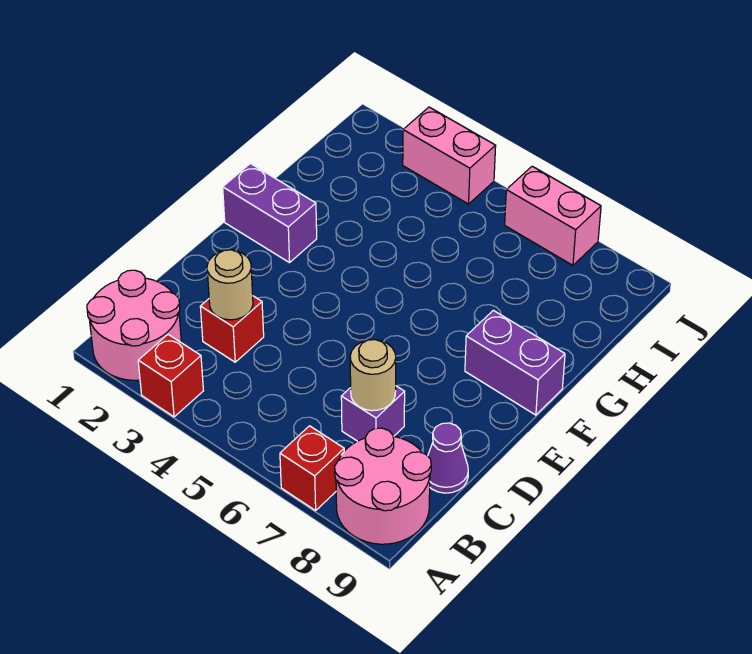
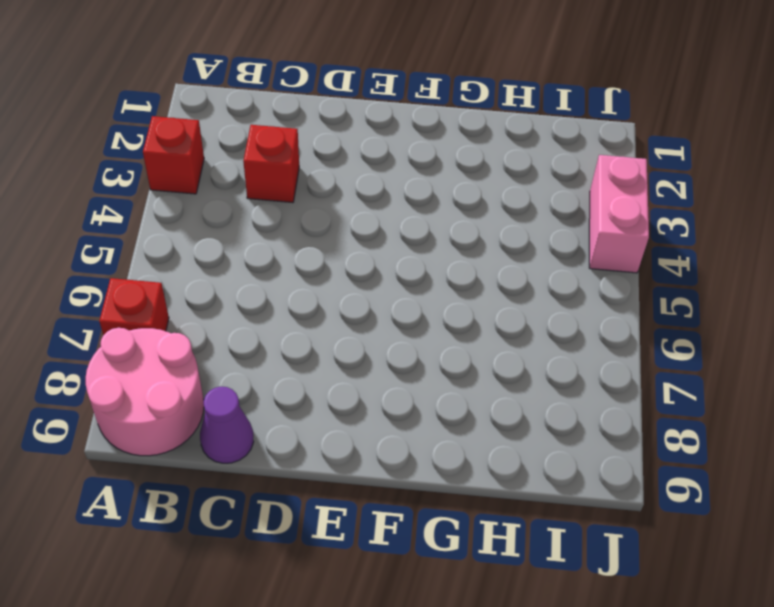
none -> pink round brick A1:B2 level 1
none -> purple brick C7 level 1
none -> purple brick F1:F2 level 1

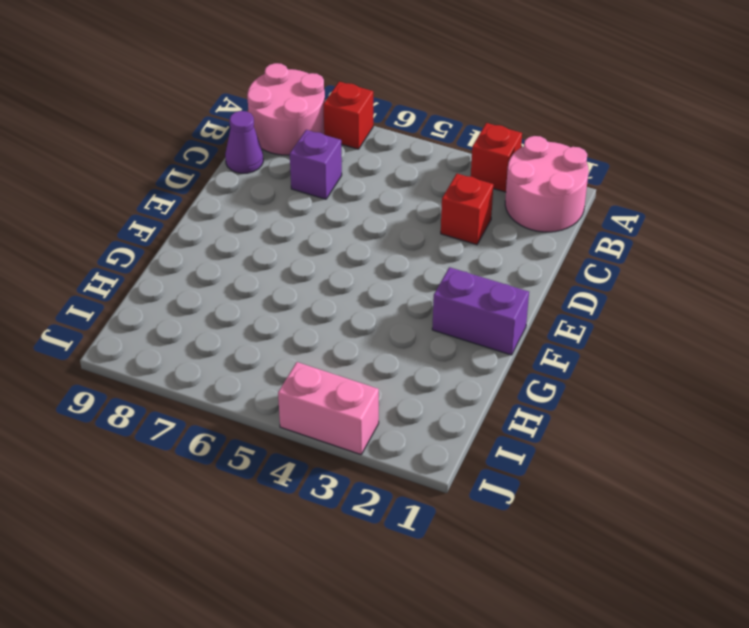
none -> purple brick F8:F9 level 1
none -> pink brick J6:J7 level 1
none -> tan round brick C3 level 2

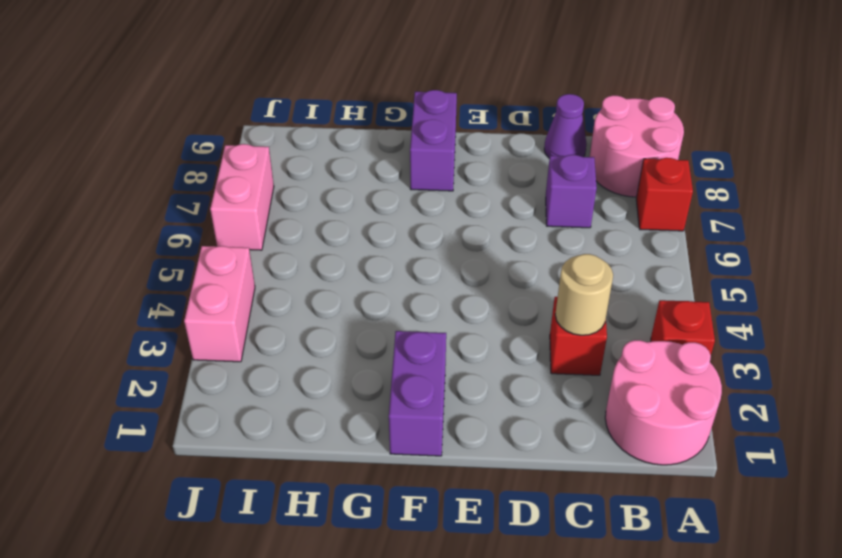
none -> tan round brick C7 level 2

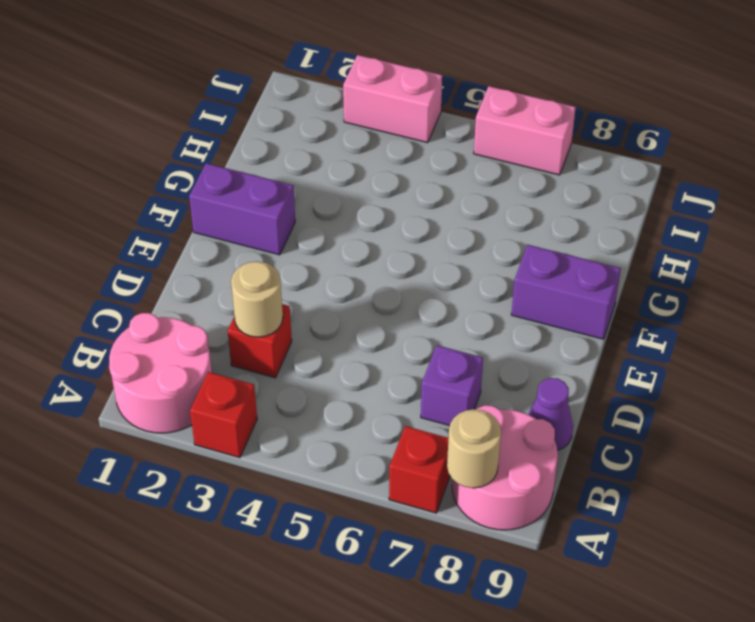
tan round brick A8 level 2 -> tan round brick C7 level 2

